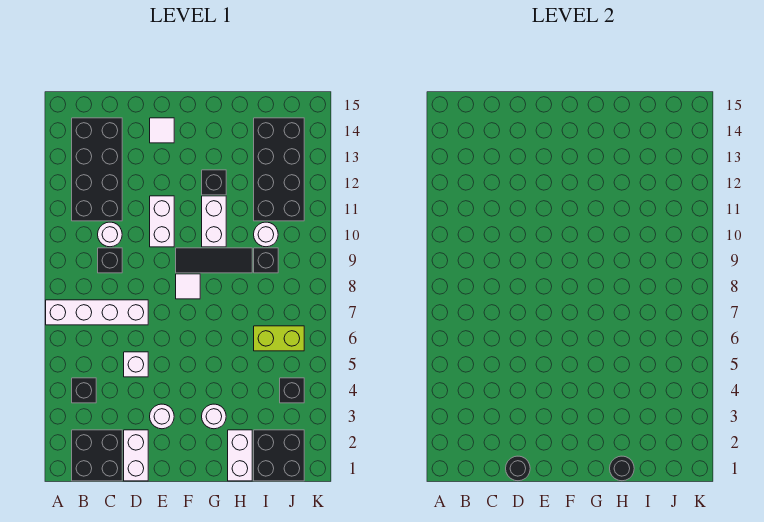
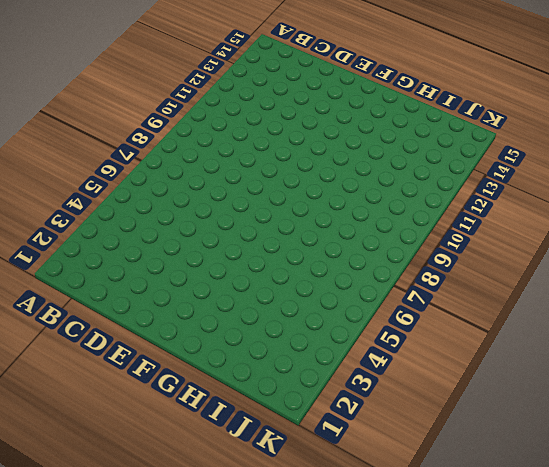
none -> white brick A7:D7 level 1
none -> black brick B1:C2 level 1
none -> black brick B4 level 1

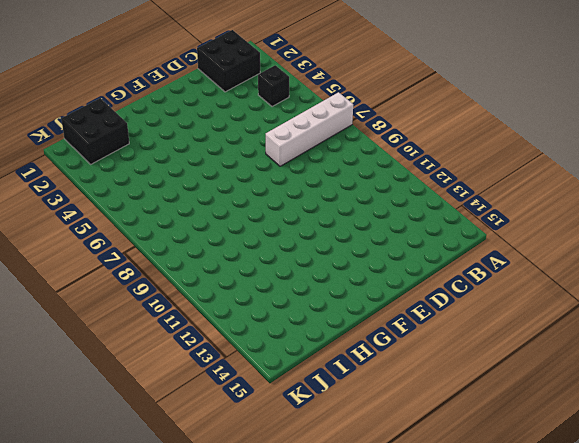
none -> black brick B11:C14 level 1
none -> black brick C9 level 1
none -> white round brick C10 level 1

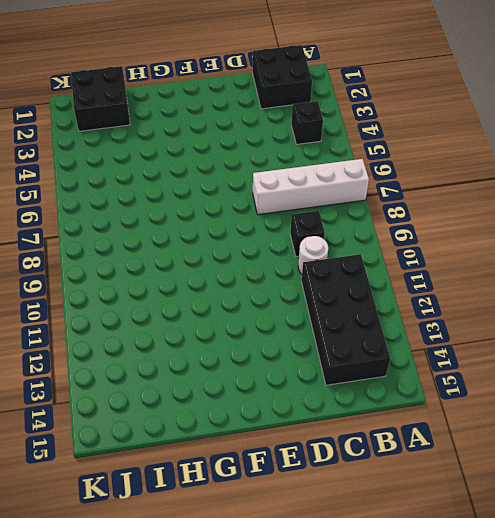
none -> white brick D1:D2 level 1
none -> white brick D5 level 1
none -> white round brick E3 level 1

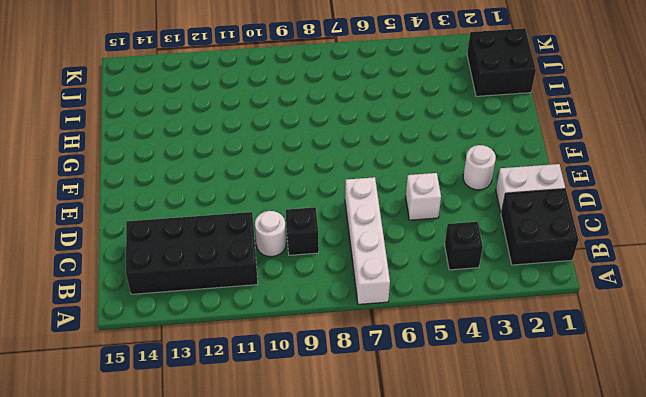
none -> white brick E10:E11 level 1
none -> white tile E14 level 1
none -> white tile F8 level 1

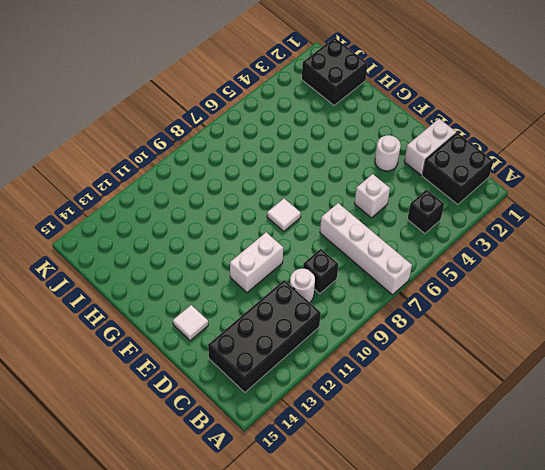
none -> black tile F9:H9 level 1
none -> white round brick G3 level 1
none -> white brick G10:G11 level 1

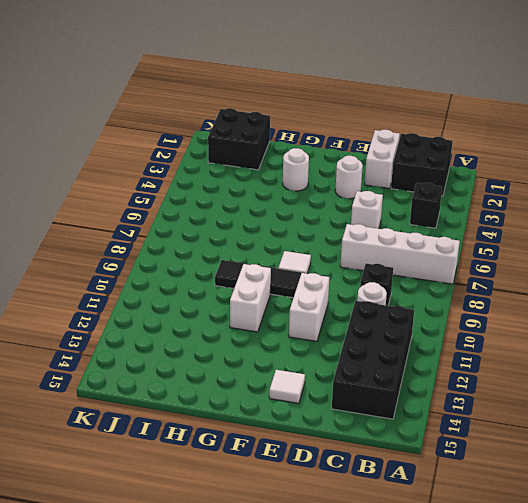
none -> black brick G12 level 1
none -> white brick H1:H2 level 1
none -> lime brick I6:J6 level 1

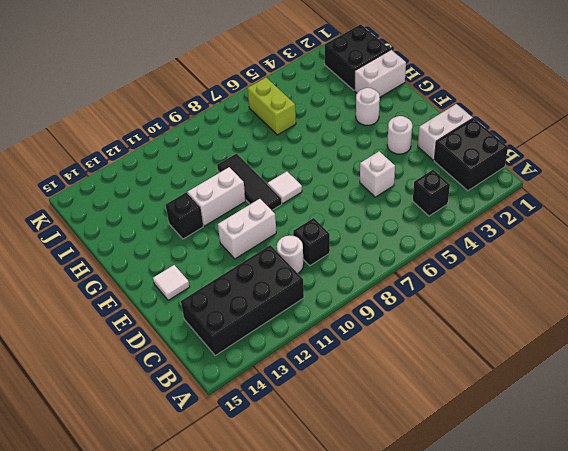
none -> white brick A7:D7 level 1
none -> black brick I9 level 1
none -> white round brick I10 level 1

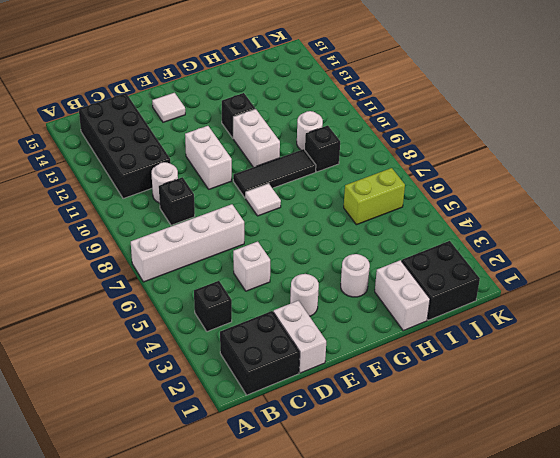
none -> black brick I11:J14 level 1
none -> black brick J4 level 1
none -> black round brick D1 level 2

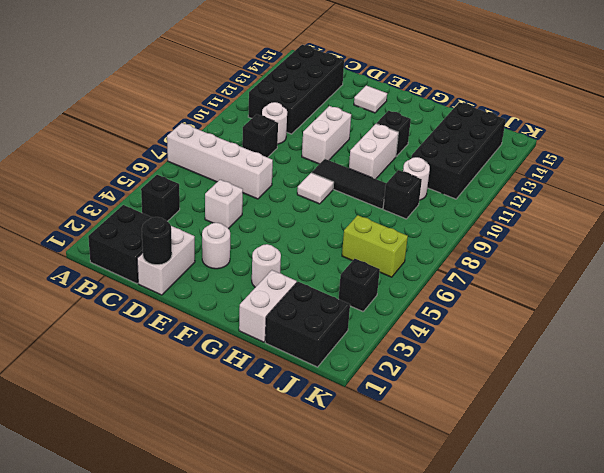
none -> black round brick H1 level 2

